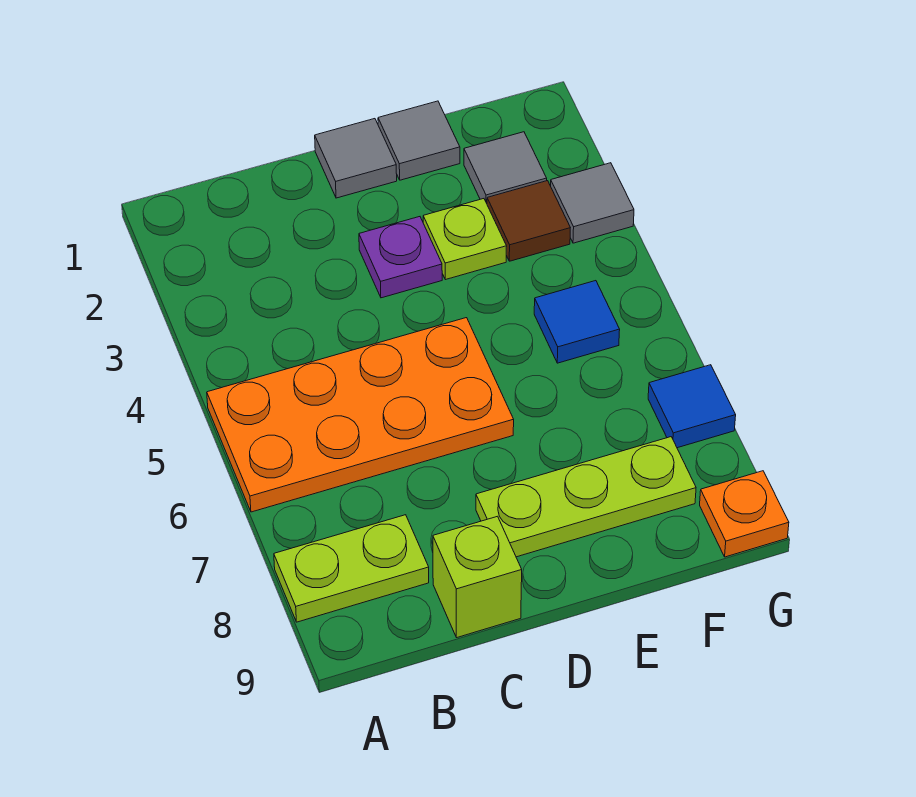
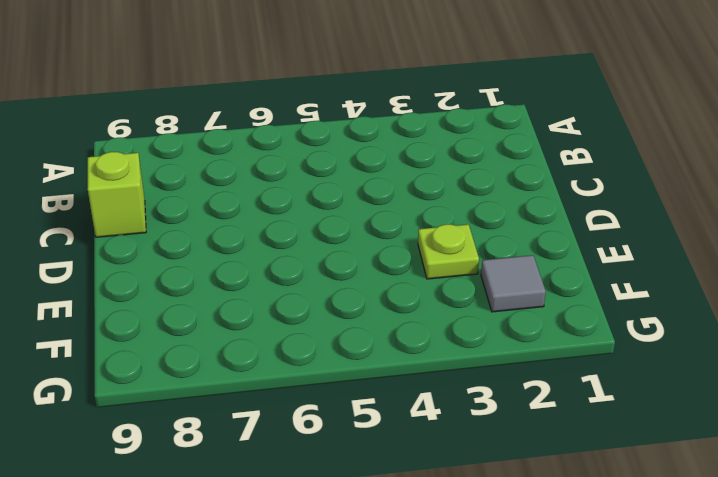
none -> orange plate A5:D6 level 1
none -> lime plate A8:B8 level 1
none -> grey tile D1 level 1

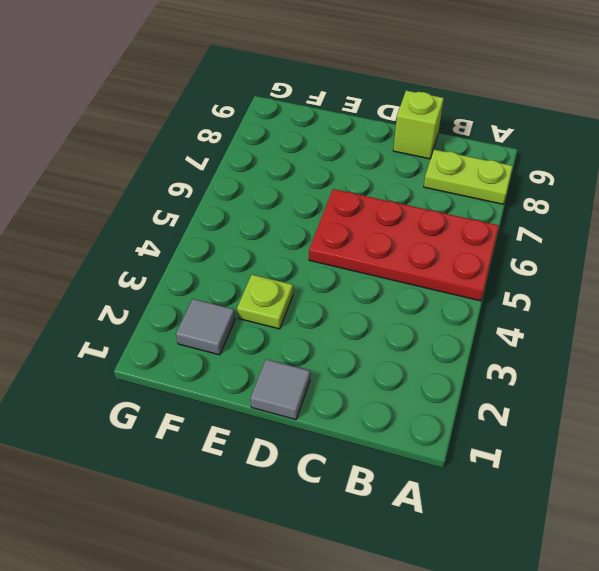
red plate A5:D6 level 1 -> orange plate A5:D6 level 1
none -> purple plate D3 level 1
none -> lime plate D8:F8 level 1
none -> grey tile E1 level 1

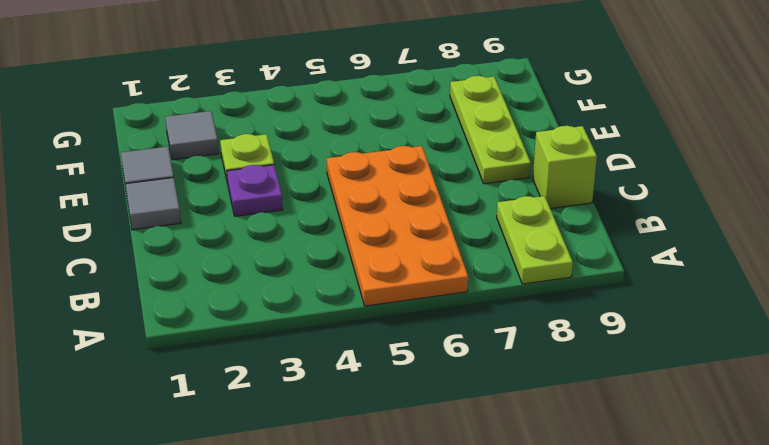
none -> brown tile F3 level 1
none -> blue tile F5 level 1
none -> grey tile G3 level 1

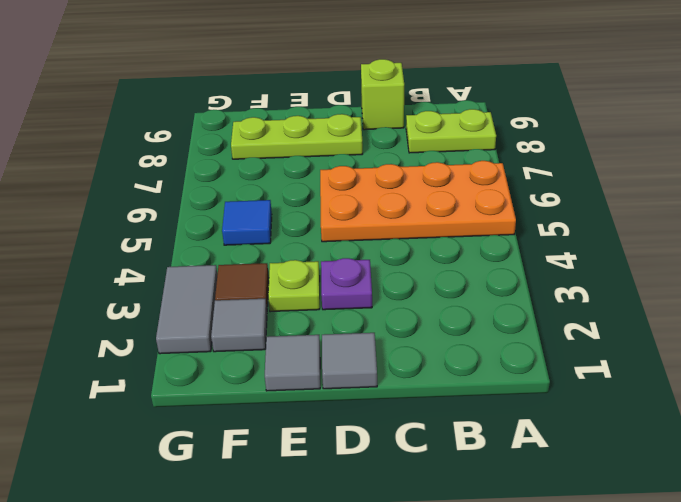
grey tile G2:G3 level 1 -> grey tile G3 level 1
none -> blue tile G7 level 1
none -> orange plate G9 level 1

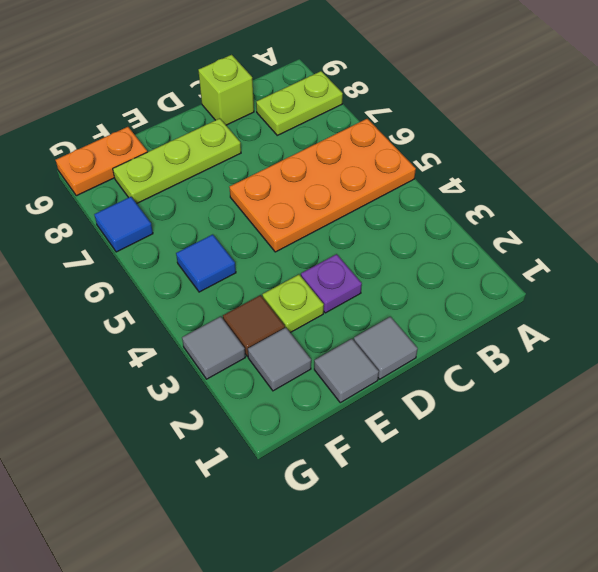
orange plate F9:G9 level 1 -> orange plate G9 level 1

